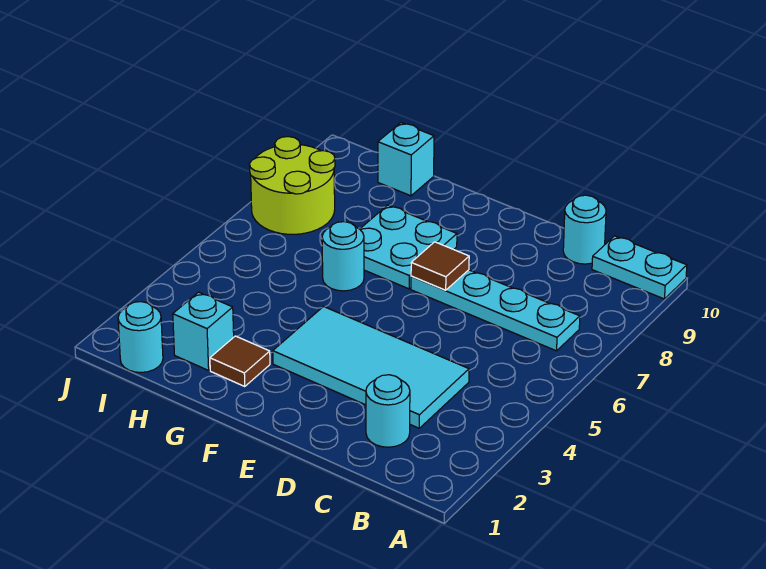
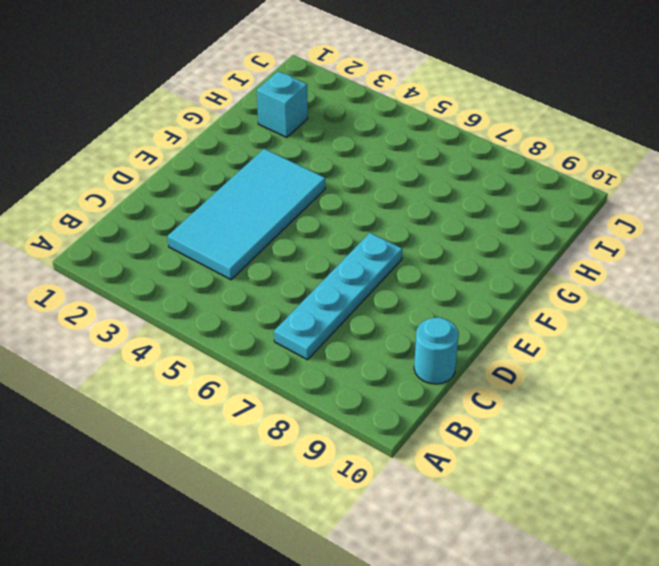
none -> cyan plate A10:B10 level 1
none -> cyan round brick C2 level 1
none -> cyan plate F7:G8 level 1

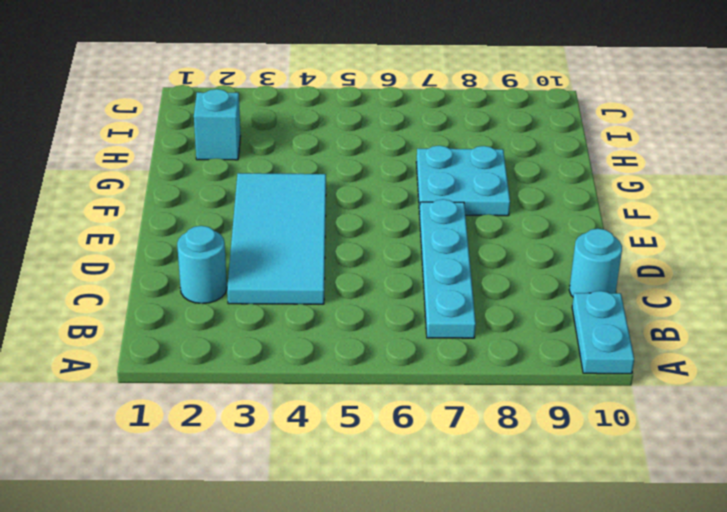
none -> brown tile G2 level 1
none -> cyan round brick G6 level 1
none -> cyan brick H10 level 1

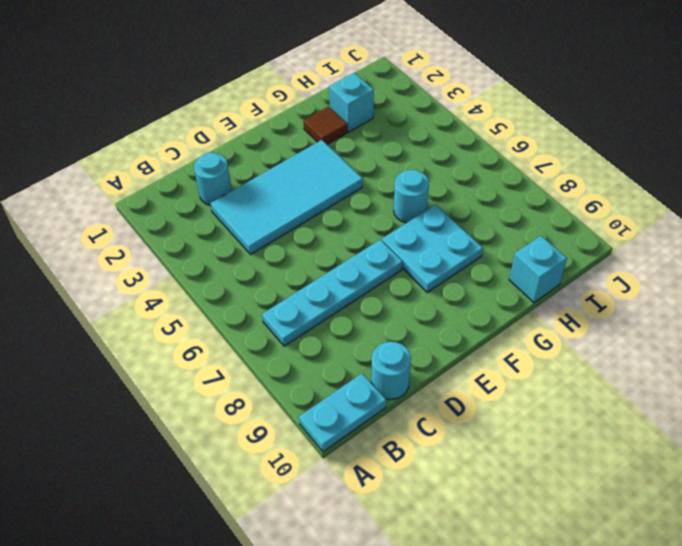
none -> cyan round brick I1 level 1
none -> lime round brick I7:J8 level 1
none -> brown tile E7 level 2

